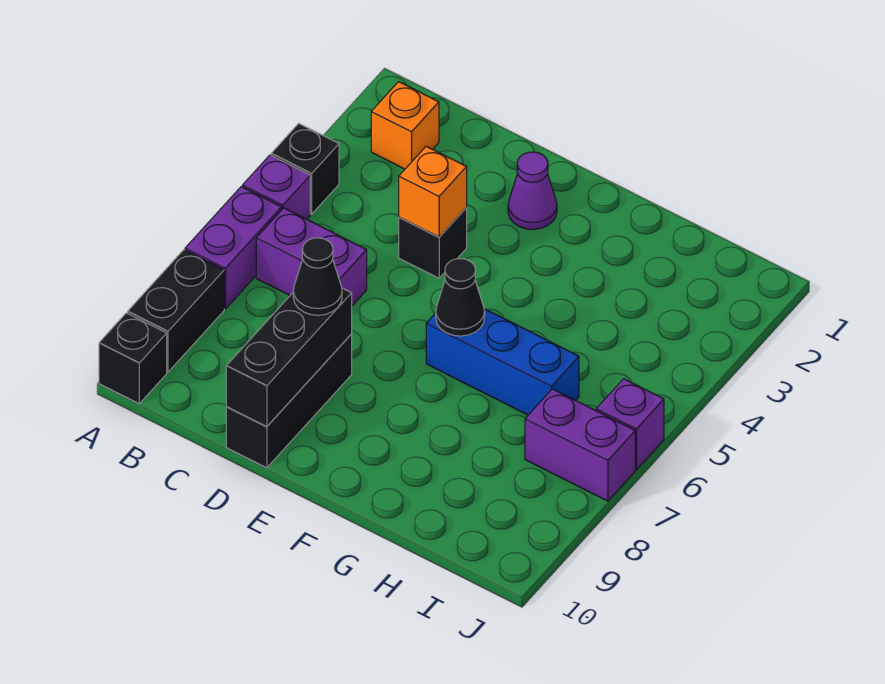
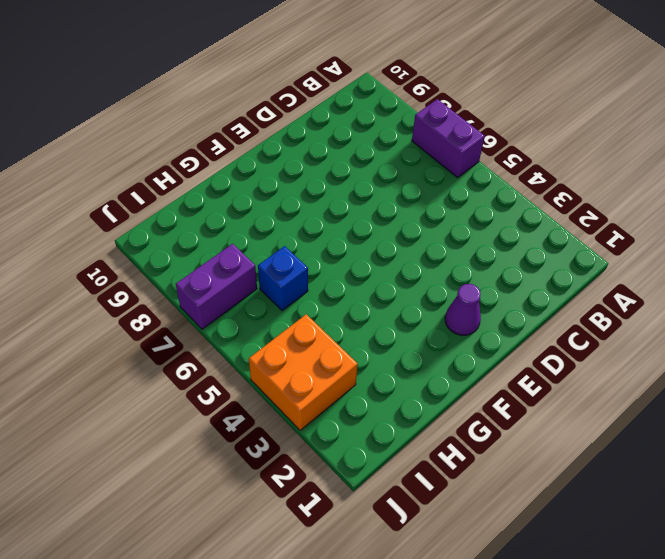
blue brick H6 level 1 -> blue brick F6:H6 level 1
orange brick I3:J4 level 1 -> none
none -> black brick A4 level 1
none -> purple brick A5 level 1
none -> black brick A8:A9 level 1

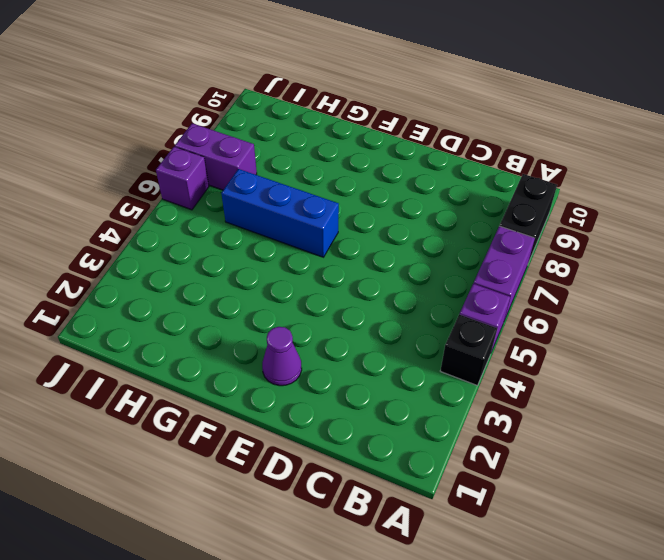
none -> black brick A10 level 1
none -> orange brick B2 level 1
none -> purple brick B6:C6 level 1

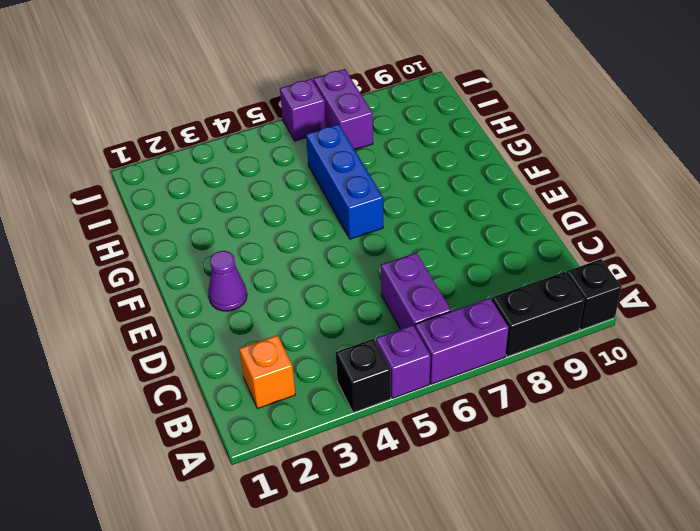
none -> black brick D4 level 1
none -> black brick D8:D10 level 1
none -> orange brick D4 level 2

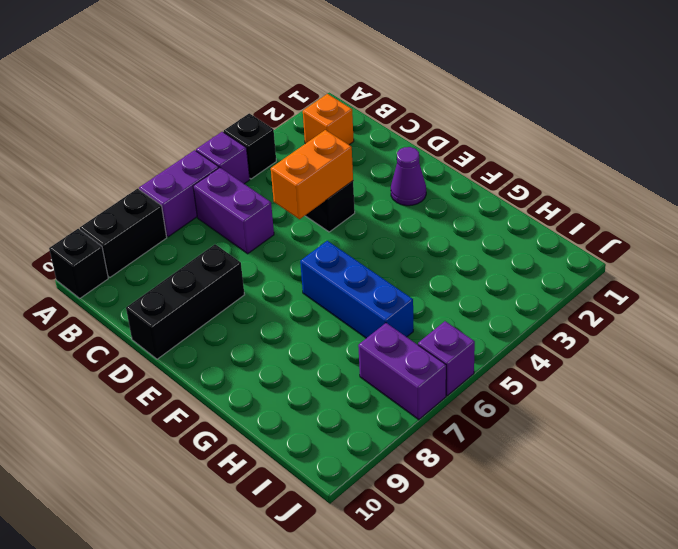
orange brick D4:D5 level 2 -> orange brick D4 level 2
none -> black brick D8:D10 level 2
none -> black cone F6 level 2
none -> black cone D8 level 3

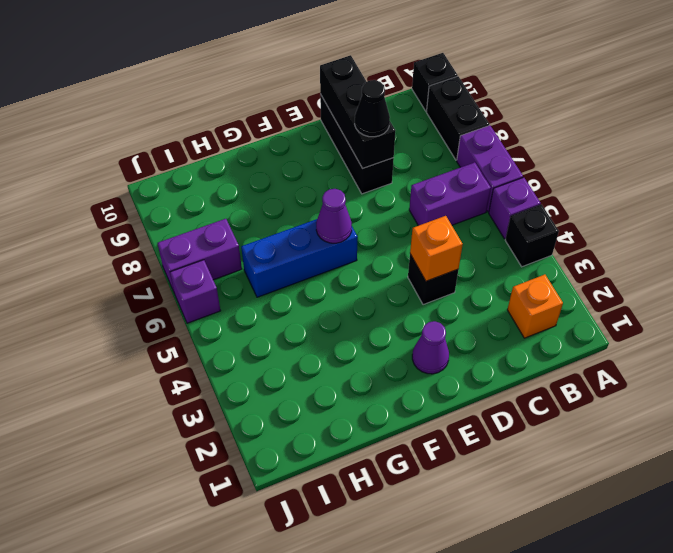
purple cone F6 level 2 -> black cone F6 level 2

